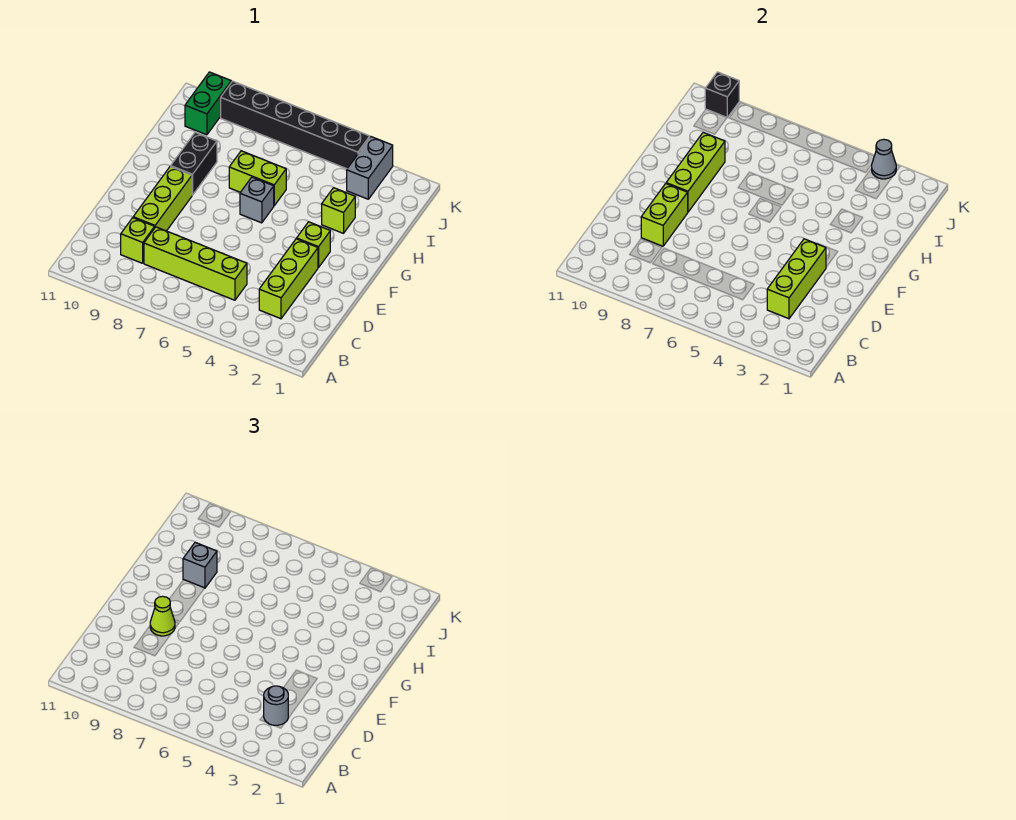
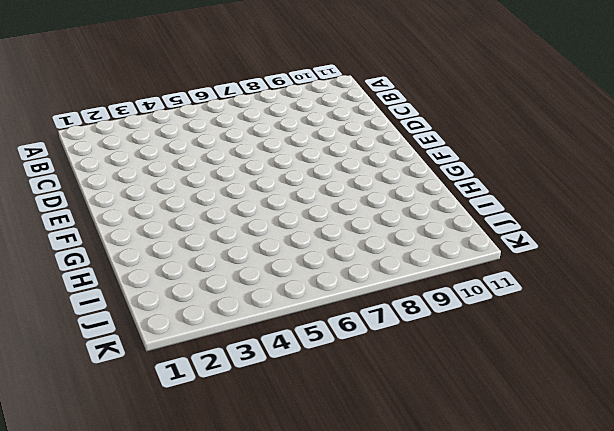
none -> lime brick C3:E3 level 1
none -> lime brick C5:C8 level 1
none -> lime brick C9 level 1

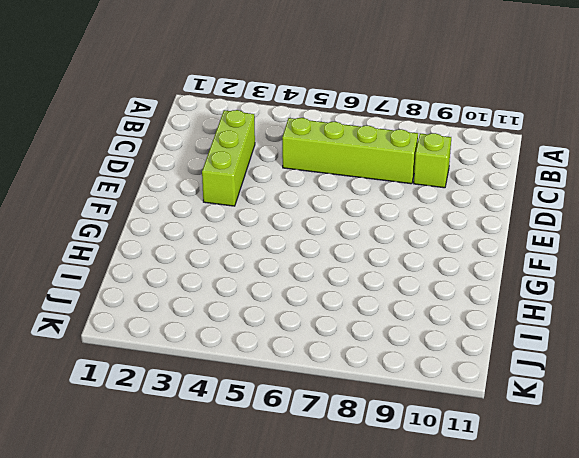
none -> lime brick D9:F9 level 1
none -> lime brick F3 level 1
none -> grey brick G6 level 1

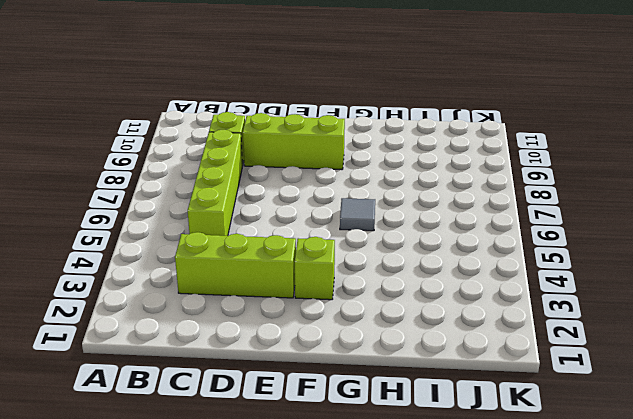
grey tile G6 level 1 -> grey brick G6 level 1
none -> black brick G9:H9 level 1
none -> lime brick H3 level 1
none -> lime brick H6:H7 level 1

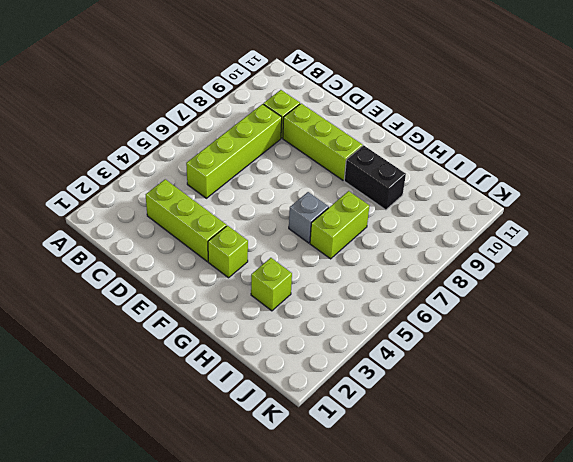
none -> grey brick J3:K3 level 1
none -> green brick J10:K10 level 1
none -> black brick K4:K9 level 1

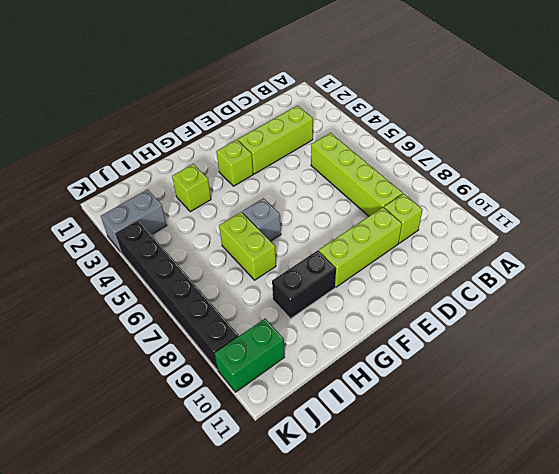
none -> lime brick C3:E3 level 2
none -> lime brick D9:E9 level 2
none -> lime brick F9:H9 level 2

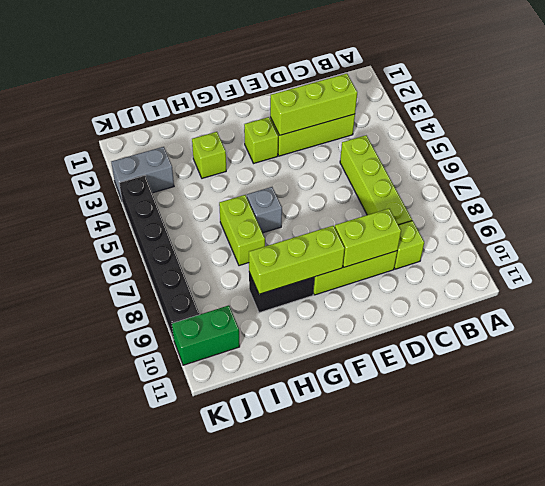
none -> grey cone K3 level 2
none -> black brick K10 level 2
none -> grey round brick C3 level 3

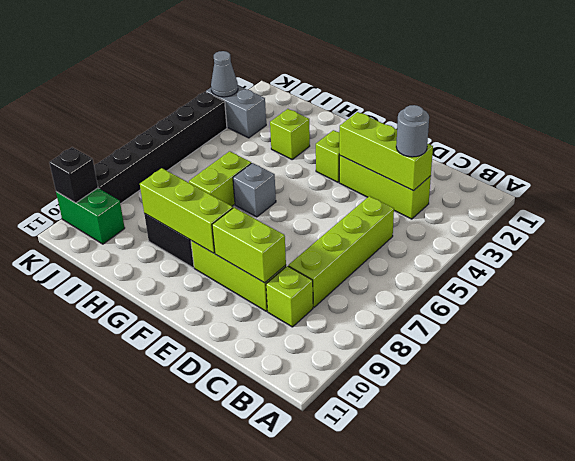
none -> lime cone E9 level 3
none -> grey brick H9 level 3

